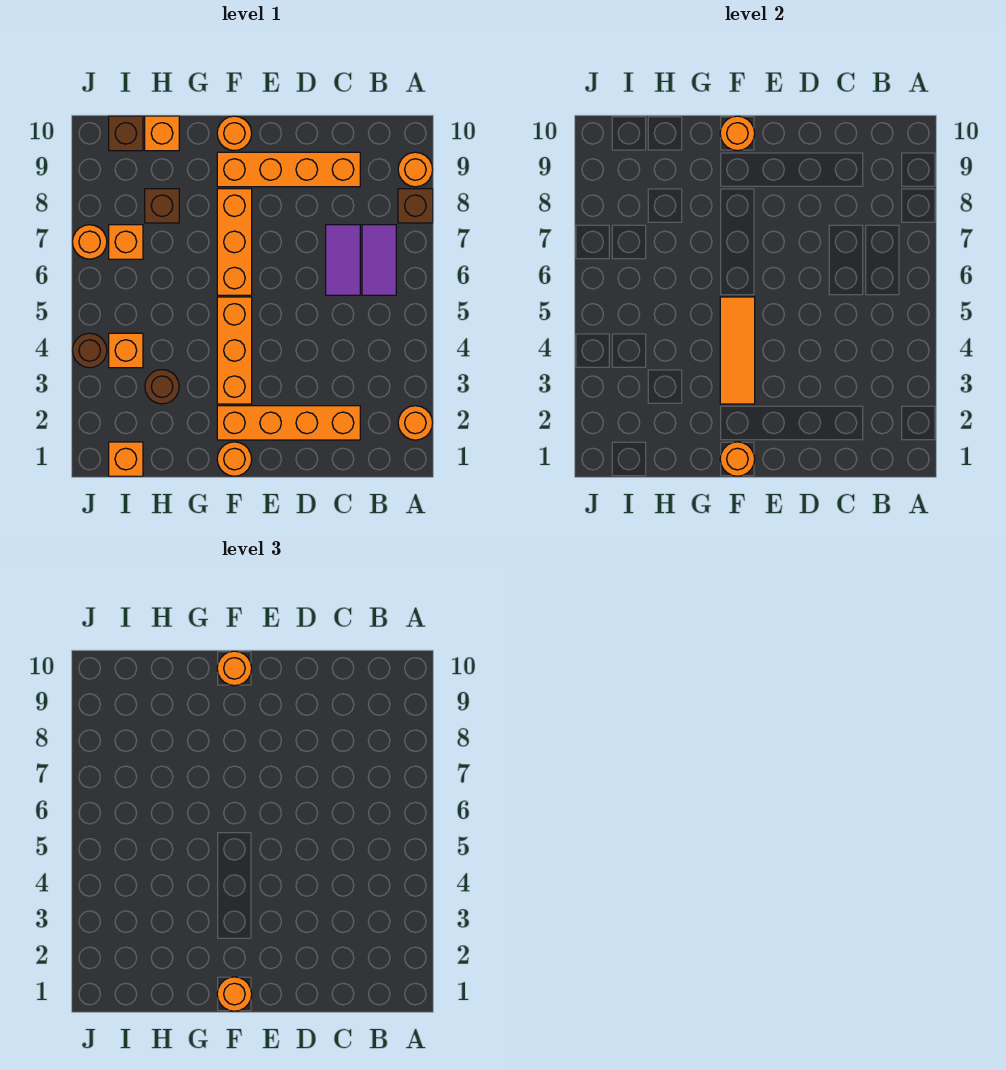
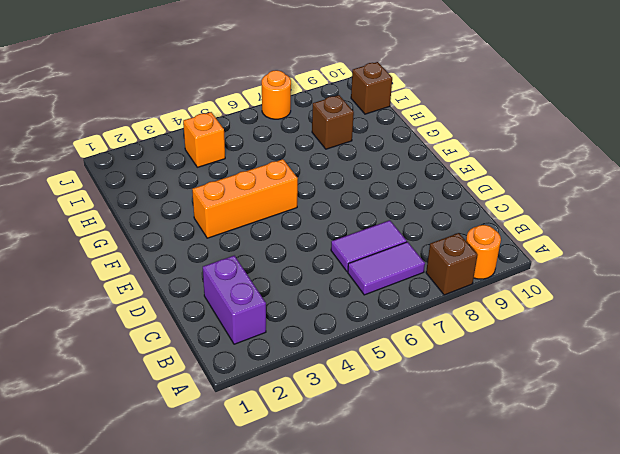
purple brick B2:C2 level 1 -> orange brick C2:F2 level 1
none -> orange round brick A2 level 1
none -> orange brick C9:F9 level 1
none -> orange round brick F1 level 1

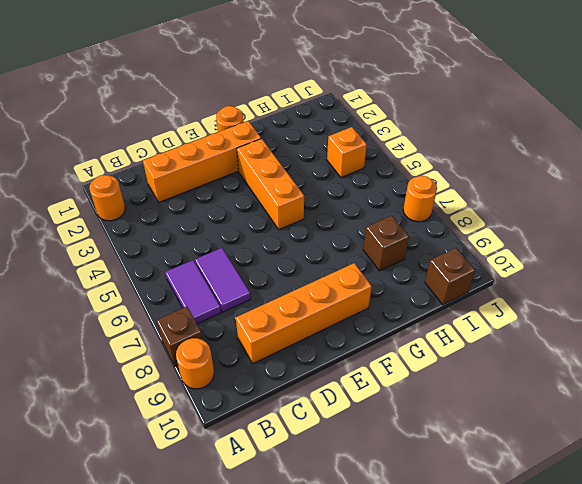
none -> orange brick F6:F8 level 1
none -> orange round brick F10 level 1
none -> brown round brick H3 level 1

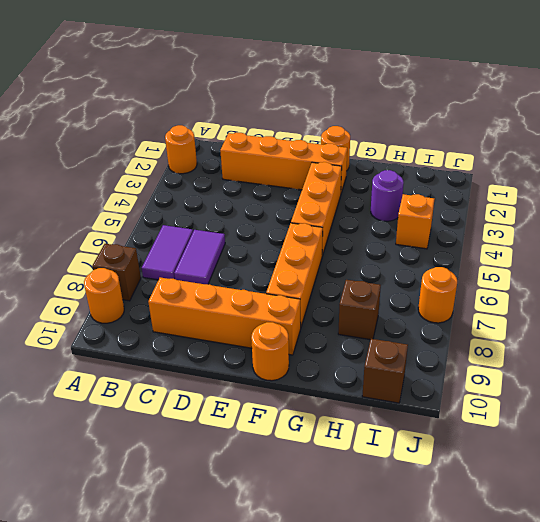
purple round brick H3 level 1 -> brown round brick H3 level 1
none -> orange brick H10 level 1
none -> orange brick I1 level 1
none -> orange brick I7 level 1

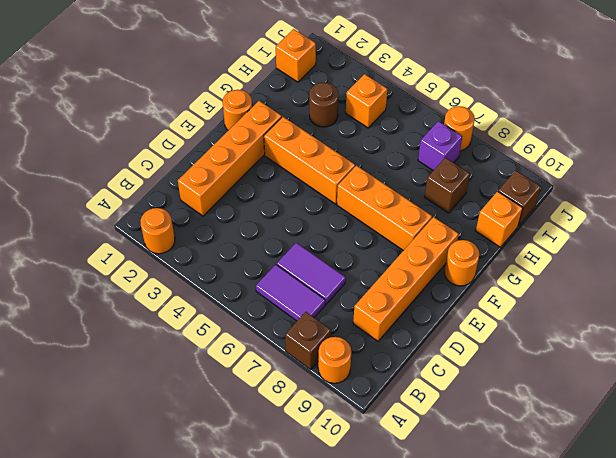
purple brick I7 level 1 -> orange brick I7 level 1
none -> brown round brick J4 level 1
none -> orange round brick F1 level 2
none -> orange tile F3:F5 level 2

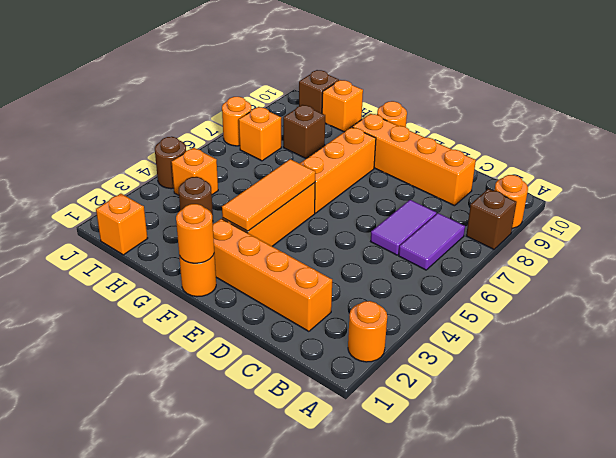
none -> orange round brick F10 level 2
none -> orange round brick F1 level 3
none -> orange round brick F10 level 3

